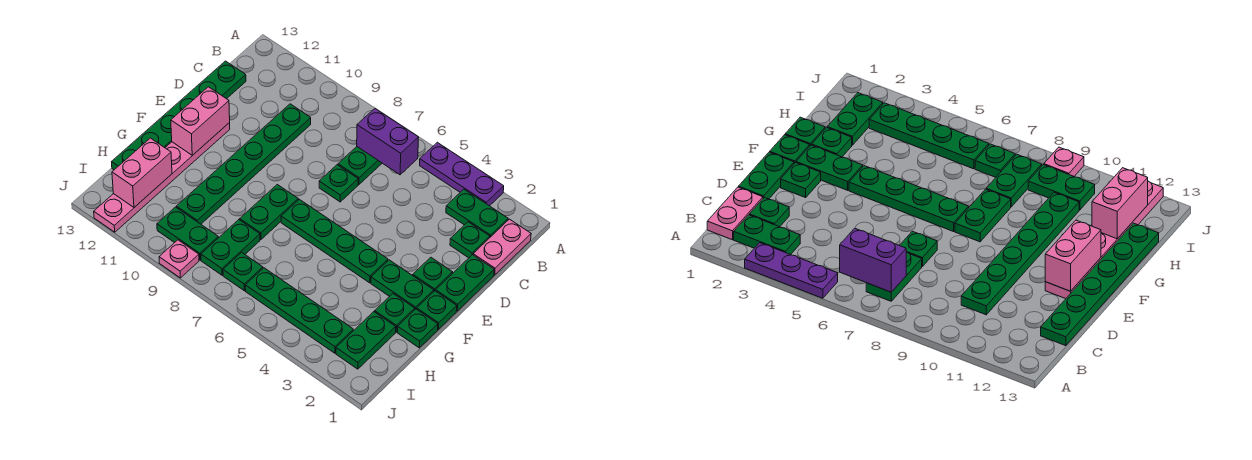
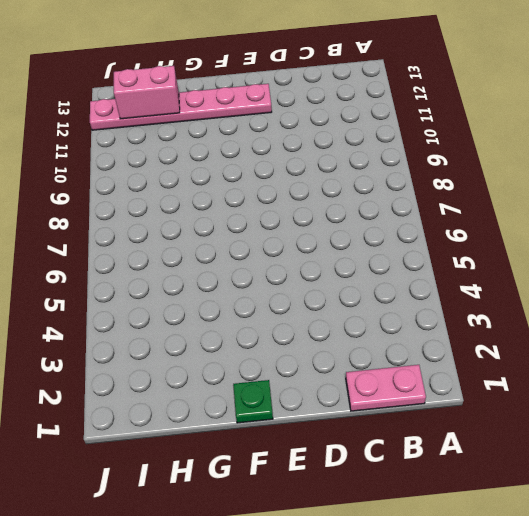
none -> purple plate A3:A5 level 1
none -> green plate B2:B3 level 1
none -> green plate B7:C7 level 1

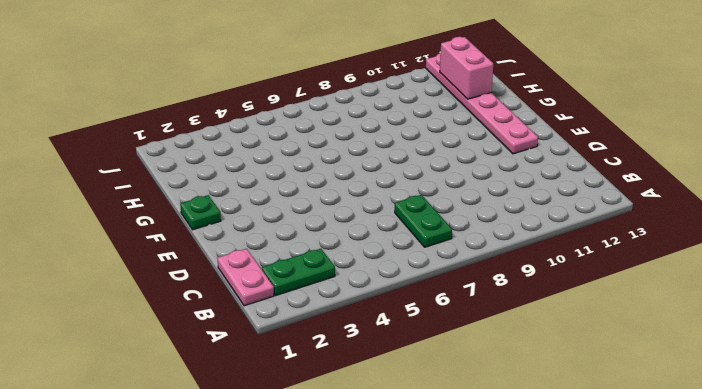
none -> purple plate A3:A5 level 1
none -> green plate C2 level 1
none -> green plate C10:H10 level 1

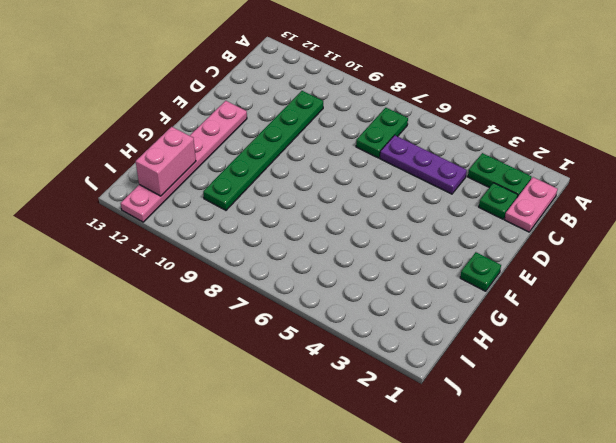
purple plate C4:C6 level 1 -> purple plate A3:A5 level 1
none -> green plate C13:H13 level 1
none -> green plate D1:E1 level 1
none -> green plate D7 level 1

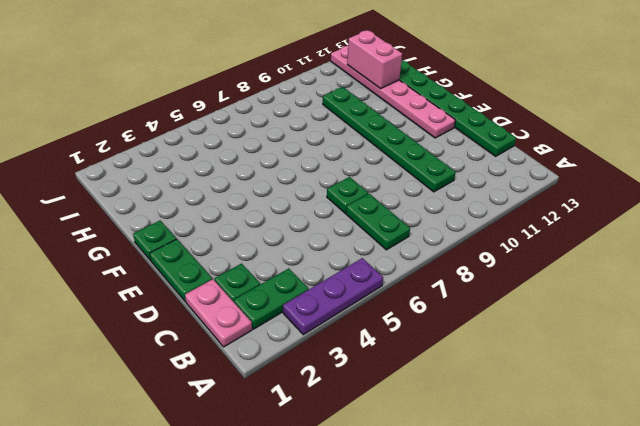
none -> green plate E2 level 1
none -> green plate F2:F3 level 1
none -> green plate F4:F7 level 1

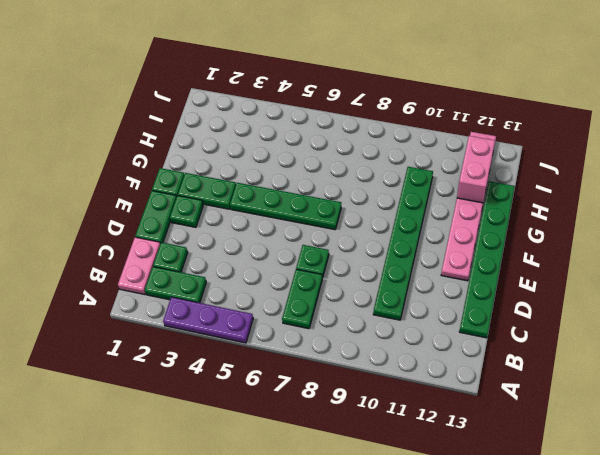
none -> green plate F8:G8 level 1
none -> green plate G1 level 1
none -> green plate G2 level 1

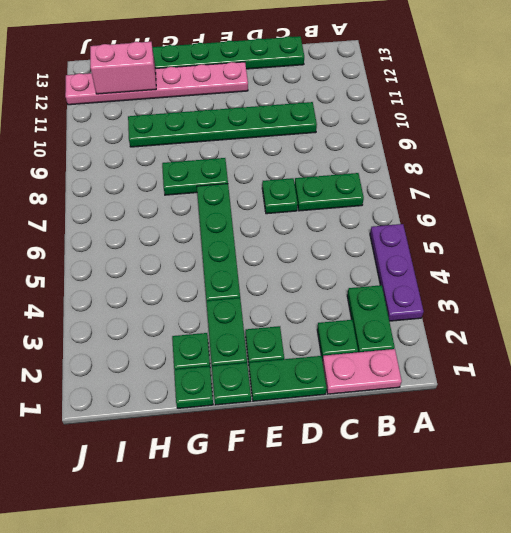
none -> green plate H2:I2 level 1
none -> green plate H8:I8 level 1
none -> green plate I3:I6 level 1

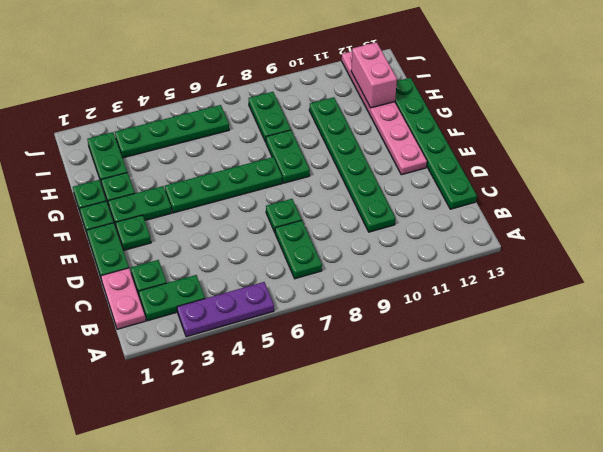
none -> green plate I7 level 1
none -> green plate I9:I10 level 1
none -> pink plate J9 level 1

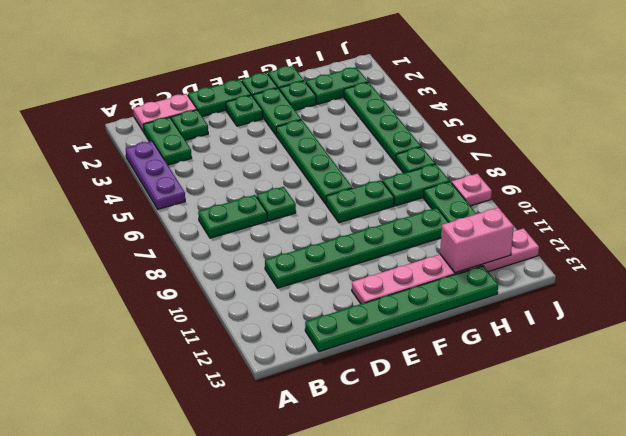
none -> purple brick B6:B7 level 2
none -> pink brick E12:F12 level 2

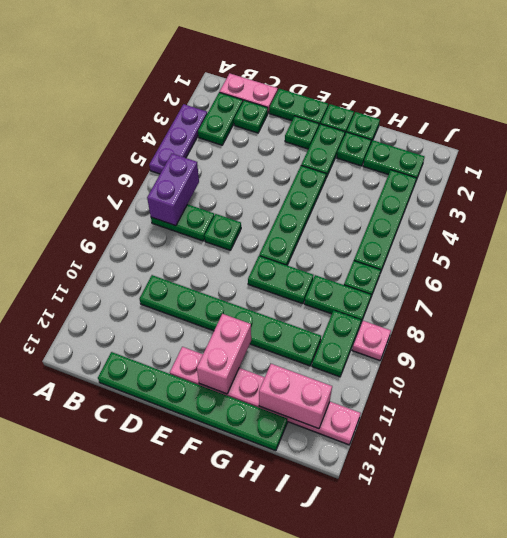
pink brick F11:F12 level 2 -> pink brick E12:F12 level 2

